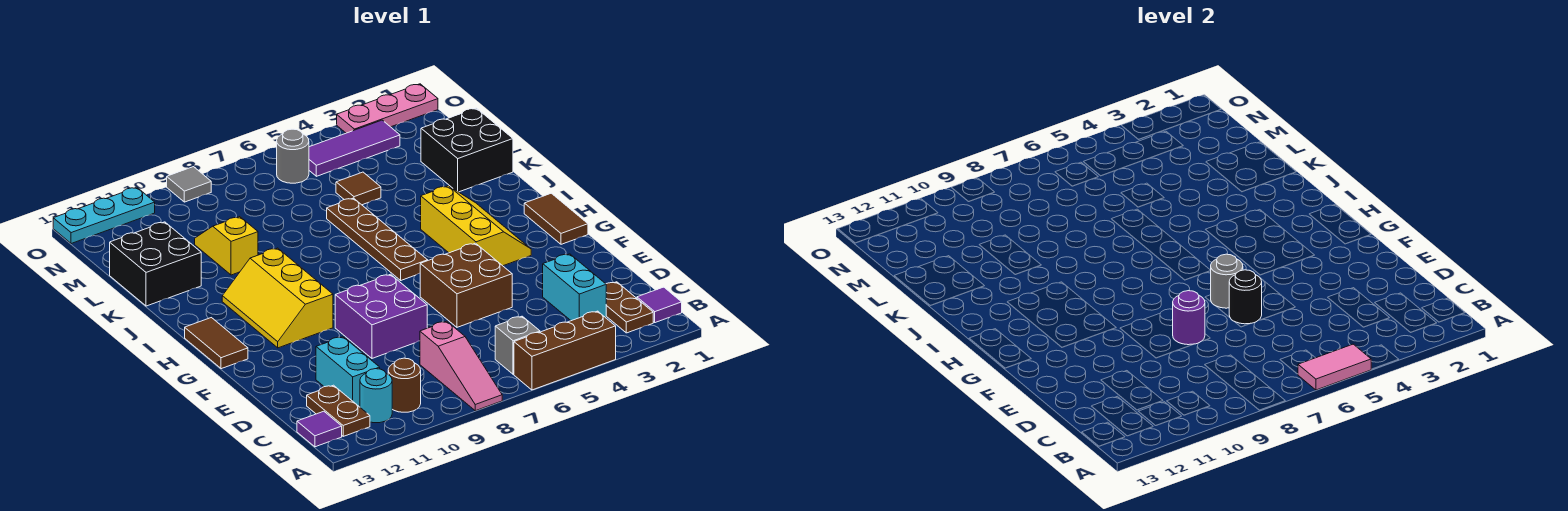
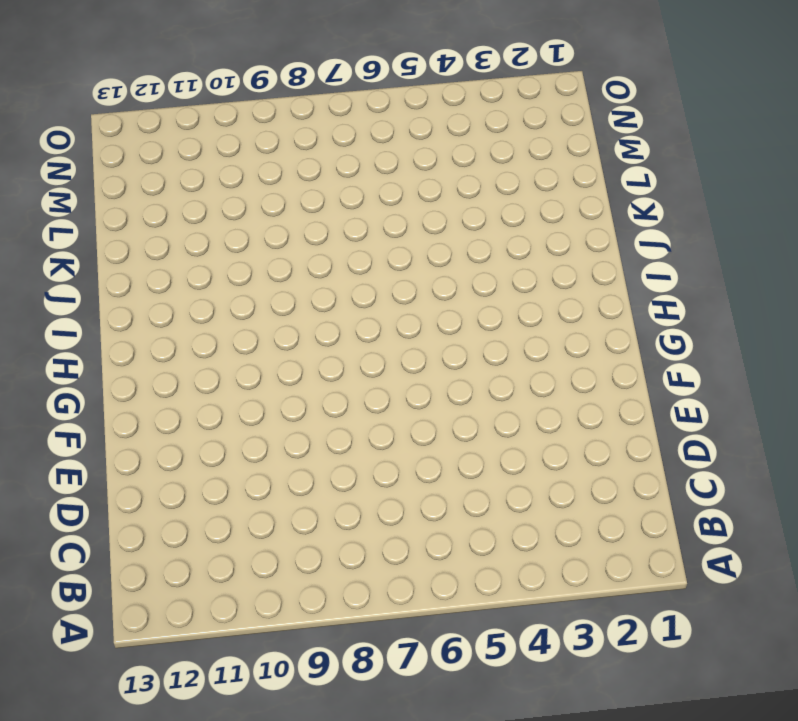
none -> brown brick A4:A6 level 1
none -> pink slope A8:C8 level 1 top C
none -> purple tile B1 level 1
none -> brown plate B2:C2 level 1

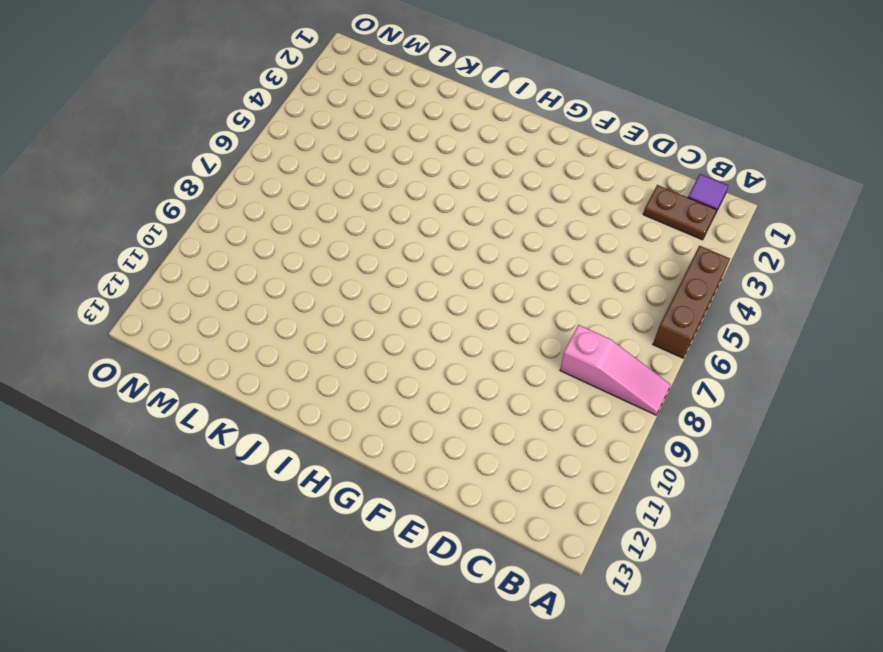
none -> grey brick B6 level 1
none -> brown round brick B10 level 1
none -> cyan round brick B11 level 1
none -> brown plate B12:C12 level 1

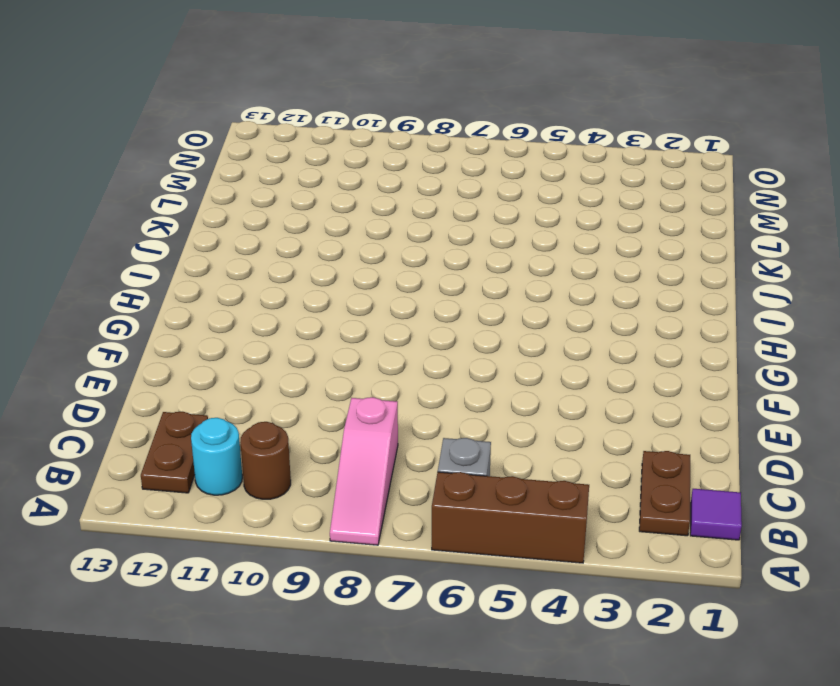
none -> purple tile B13 level 1
none -> cyan brick C3:D3 level 1
none -> cyan brick C11:D11 level 1
none -> brown brick E5:F6 level 1

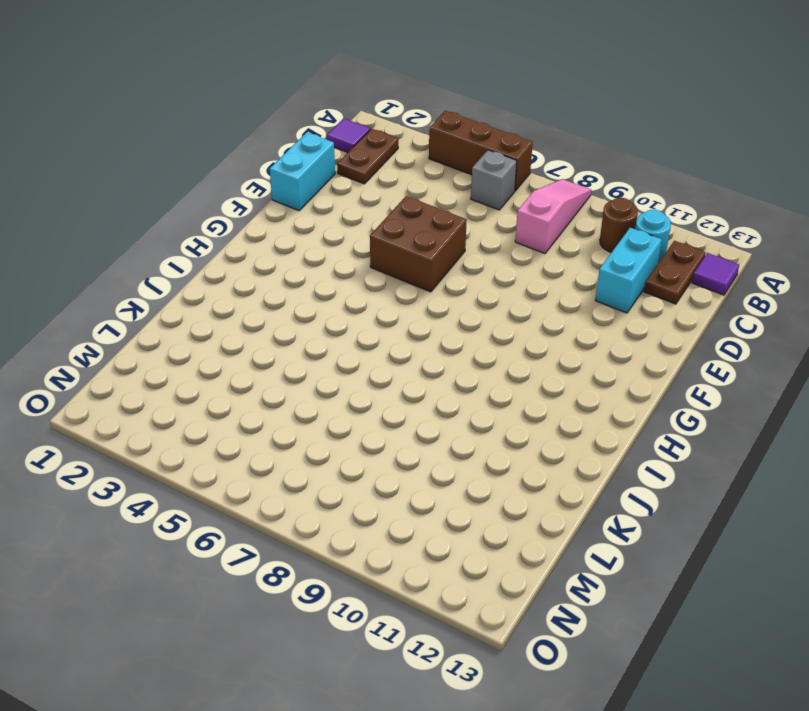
cyan brick D1:E1 level 1 -> cyan brick C3:D3 level 1
none -> purple brick E8:F9 level 1
none -> brown tile G1:H1 level 1
none -> yellow slope G3:I4 level 1 top 4
none -> yellow slope G10:I11 level 1 top 10

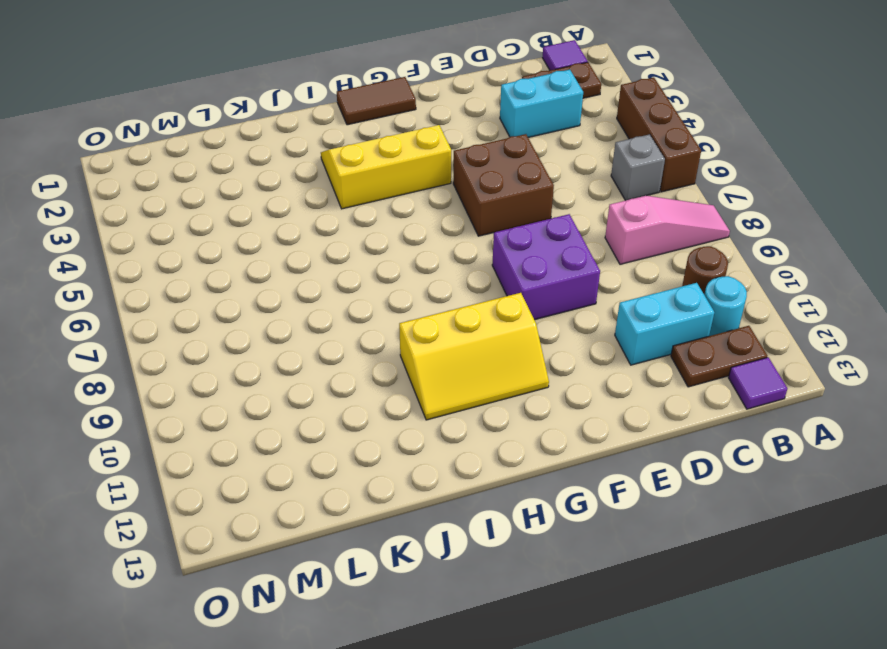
none -> brown tile G13:H13 level 1
none -> brown plate H6:K6 level 1
none -> black brick K1:L2 level 1
none -> yellow slope K10:L10 level 1 top K

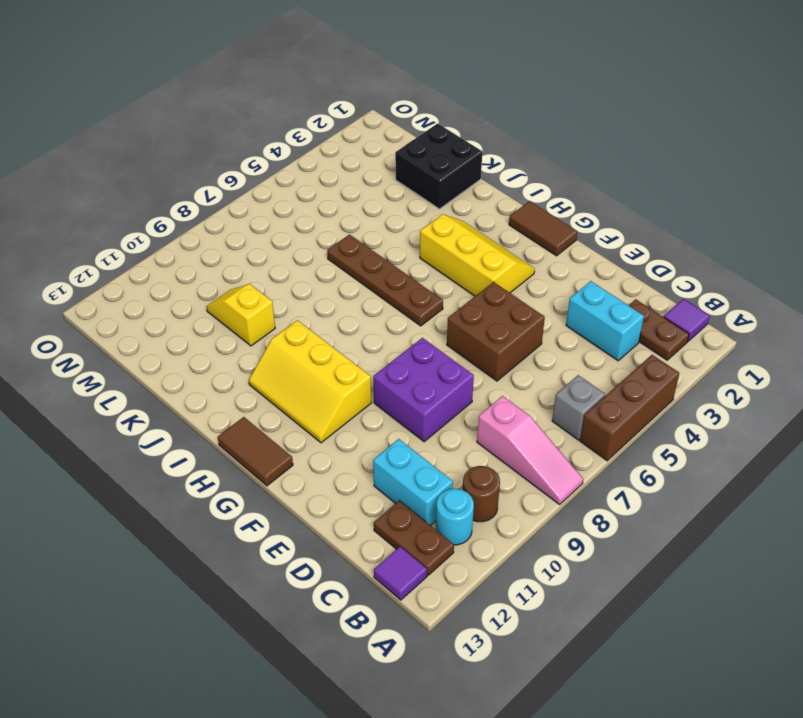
none -> black brick K12:L13 level 1
none -> brown tile L5 level 1
none -> purple tile N3:N5 level 1
none -> grey round brick N6 level 1

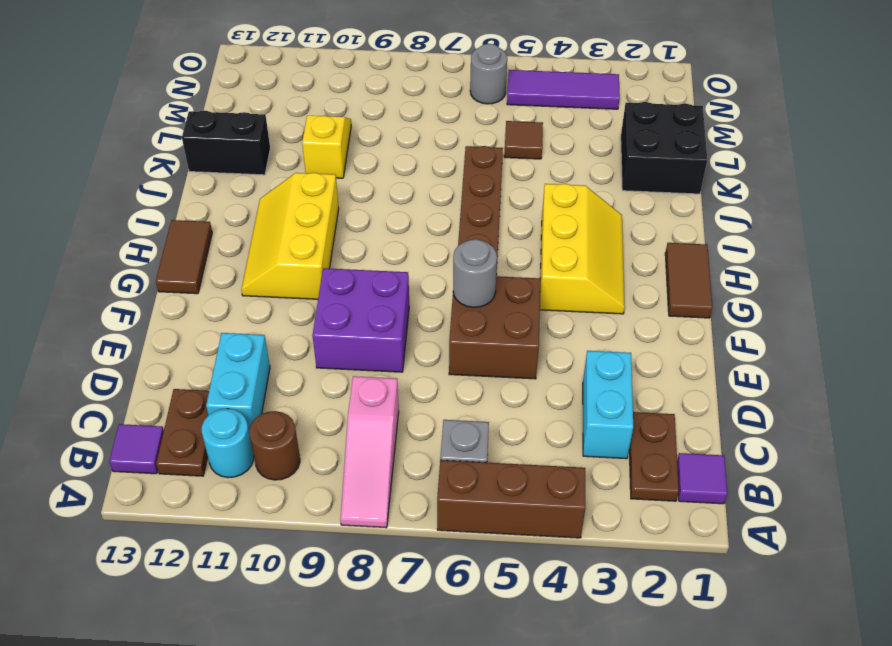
black brick K12:K13 level 1 -> black brick K12:L13 level 1
none -> pink plate O1:O3 level 1
none -> grey tile O9 level 1
none -> cyan plate O11:O13 level 1
none -> pink tile A5:A6 level 2

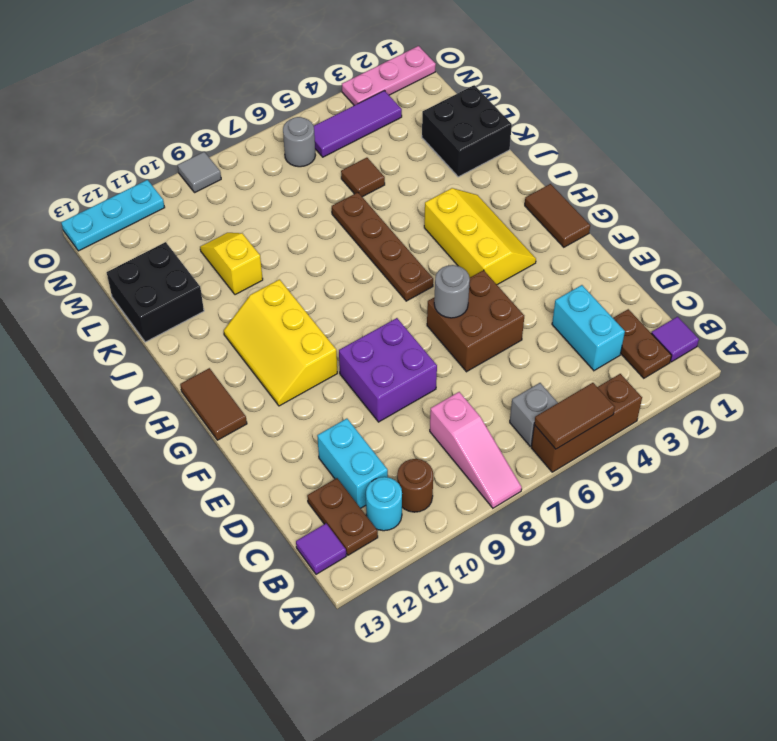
brown tile A5:A6 level 2 -> pink tile A5:A6 level 2
none -> black round brick E6 level 2
none -> purple round brick E8 level 2

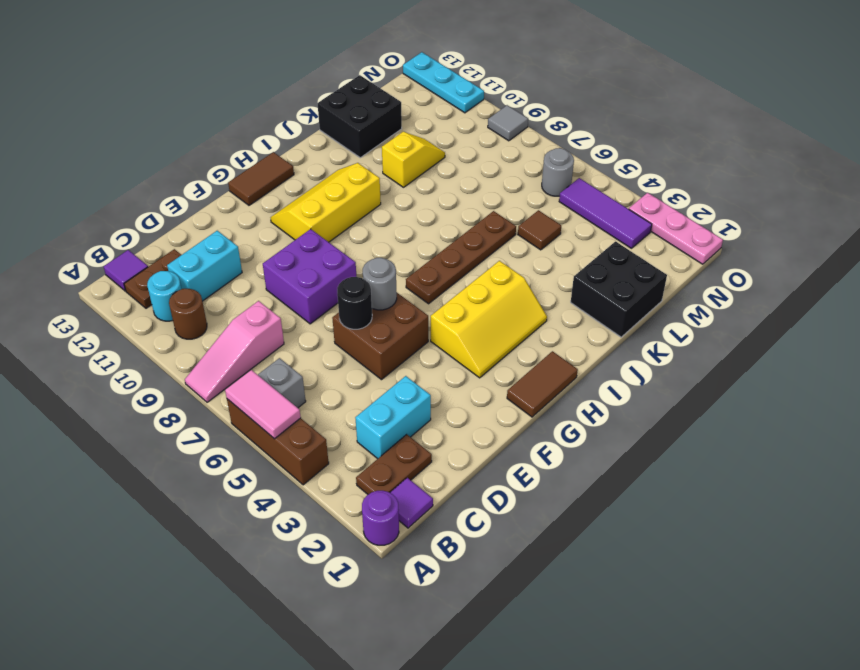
purple round brick A1 level 1 -> purple round brick E8 level 2

